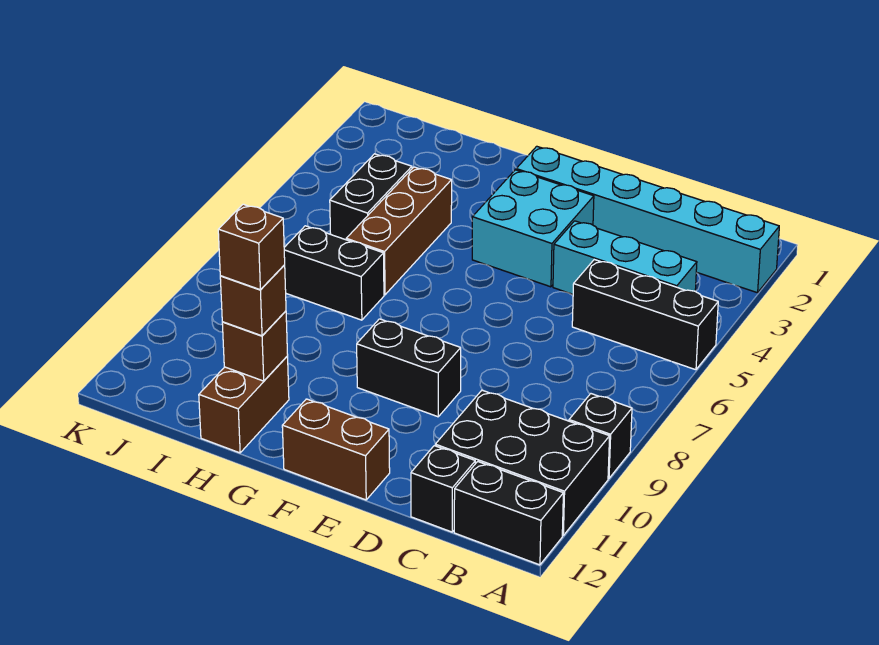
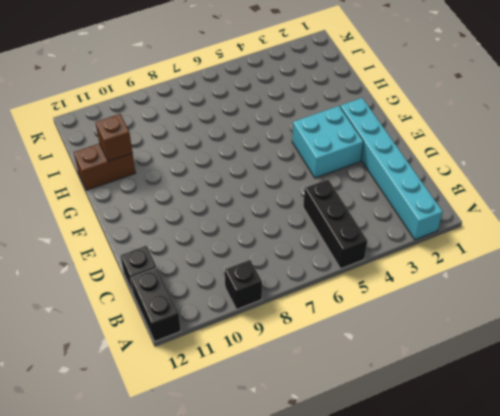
none -> black brick A10:C11 level 1
none -> cyan brick B4:D4 level 1
none -> black brick E9:F9 level 1

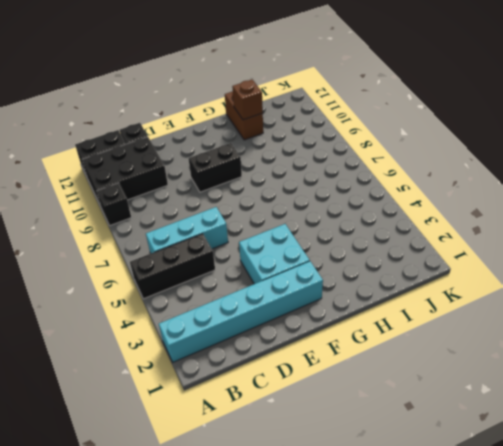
cyan brick B6:D6 level 1 -> cyan brick B4:D4 level 1
none -> brown brick E12:F12 level 1
none -> brown brick H4:H6 level 1
none -> black brick H7:I7 level 1

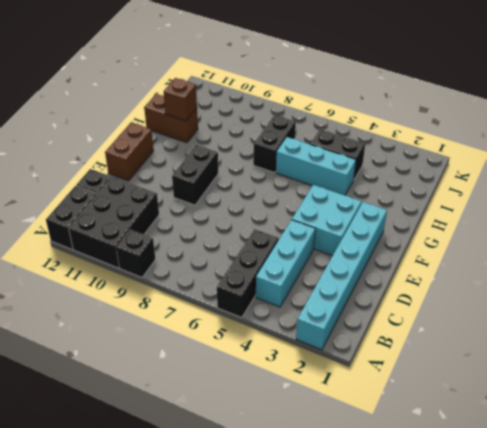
cyan brick H4:H6 level 1 -> brown brick H4:H6 level 1
none -> brown brick H11 level 3
none -> brown brick H11 level 4

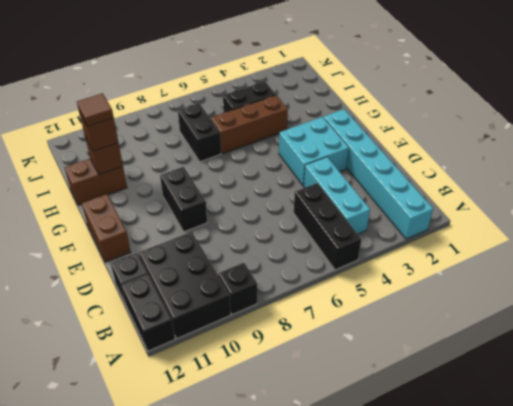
brown tile H11 level 4 -> brown brick H11 level 4

